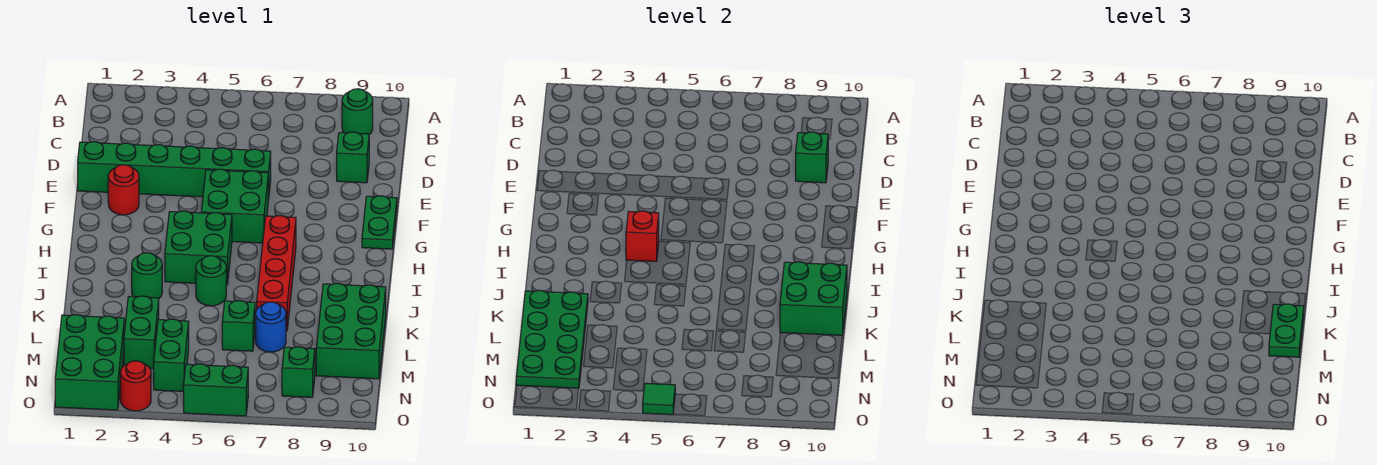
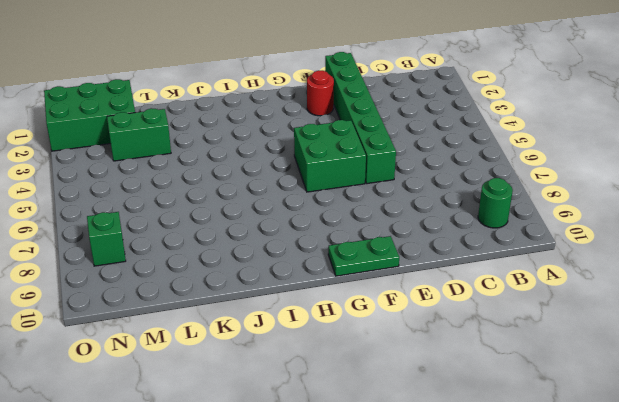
none -> green brick D9 level 1
none -> green brick H4:I5 level 1
none -> red brick H7:K7 level 1

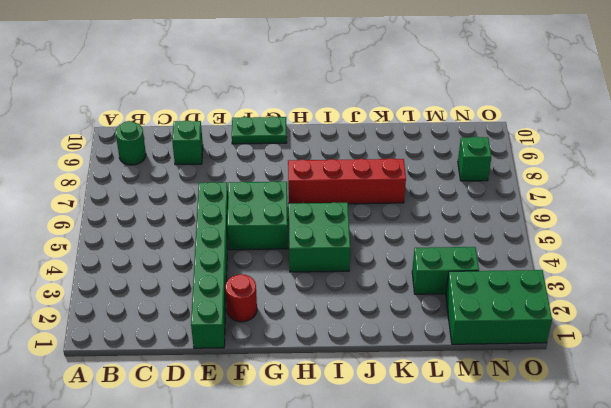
none -> green round brick J3 level 1
none -> green round brick J5 level 1
none -> green brick K9:M10 level 1

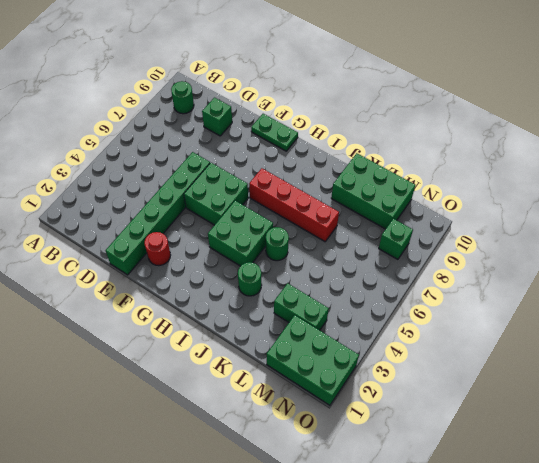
none -> green brick L6 level 1
none -> blue round brick L7 level 1
none -> green brick M4:N4 level 1

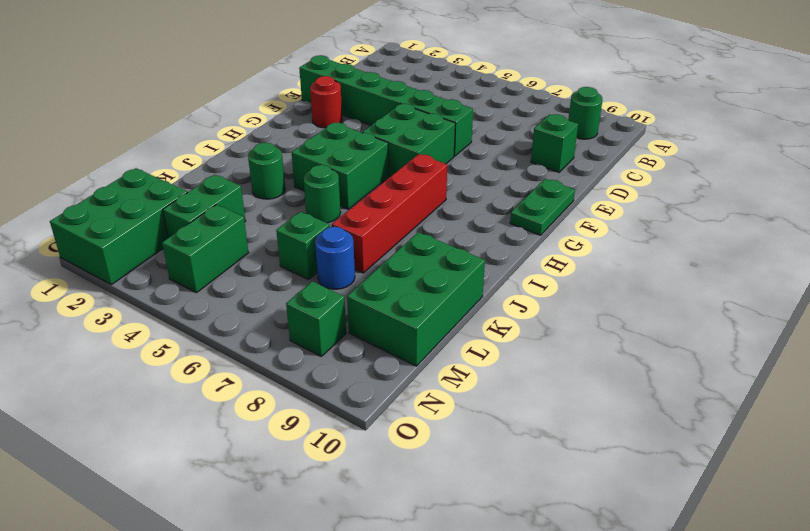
none -> red round brick O3 level 1
none -> green brick O5:O6 level 1
none -> green brick D9 level 2

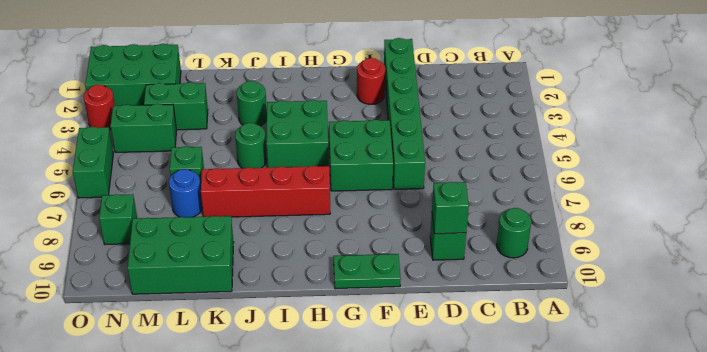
none -> red brick H4 level 2
none -> green brick J9:K10 level 2
none -> green plate K1:N2 level 2

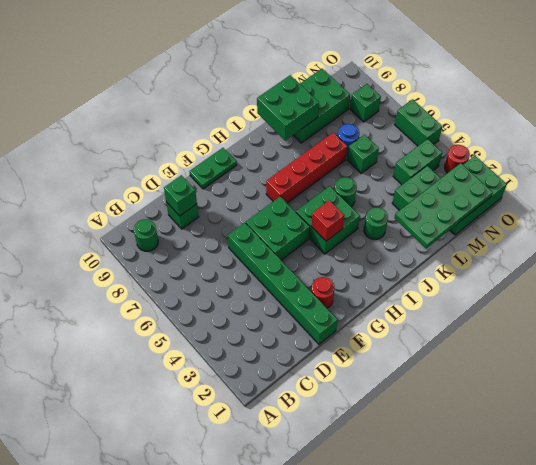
none -> green tile O5 level 2
none -> green plate K10:L10 level 3

